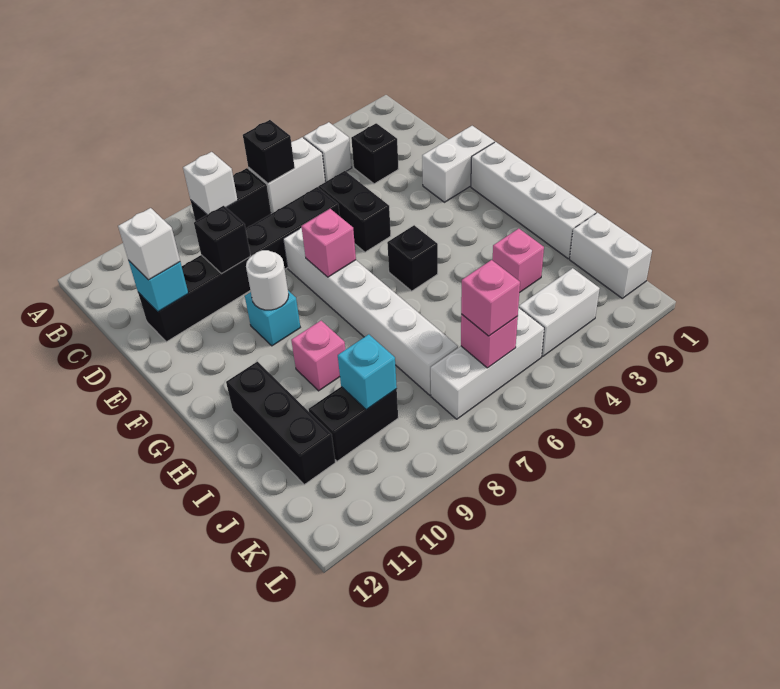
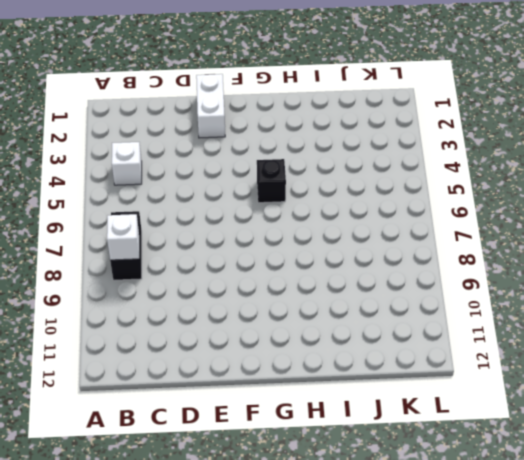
none -> white brick B5:B6 level 1
none -> black brick C3 level 1
none -> black brick D5:E5 level 1

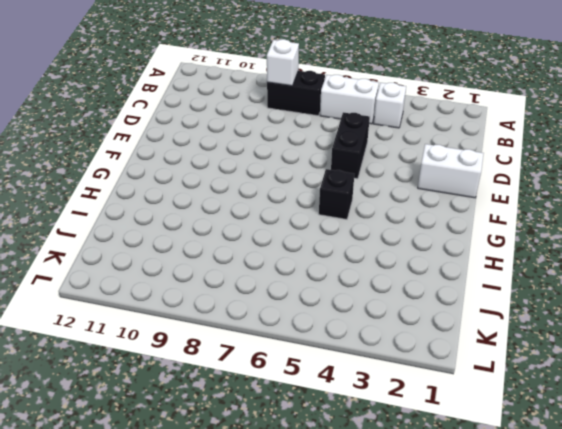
none -> black brick C3 level 1
none -> black brick D6:D11 level 1
none -> white brick E7:J7 level 1

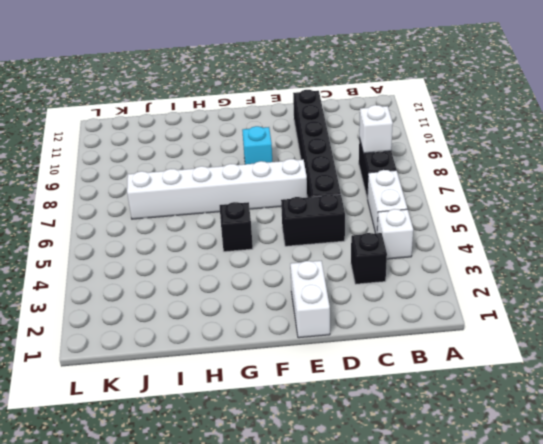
none -> white brick F1:I1 level 1
none -> pink brick H9 level 1
none -> black brick H11:J11 level 1

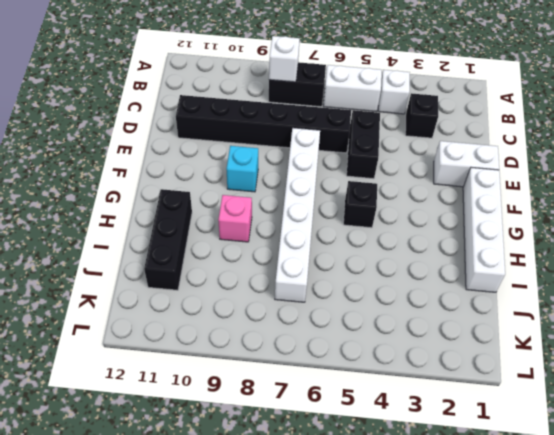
none -> pink brick I3 level 1
none -> white brick J1:K1 level 1
none -> black brick J9:J10 level 1

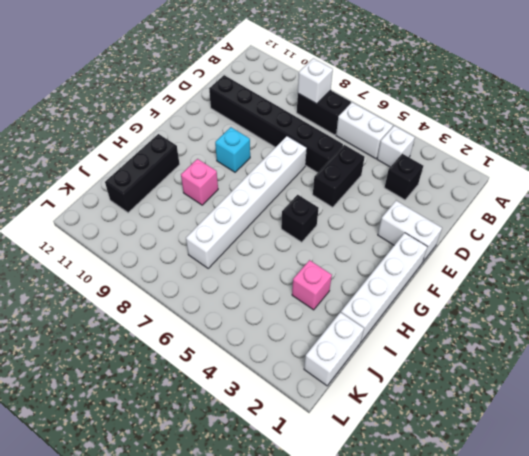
none -> black brick J9:J10 level 1
none -> white brick K3:K4 level 1
none -> white brick K5:K7 level 1

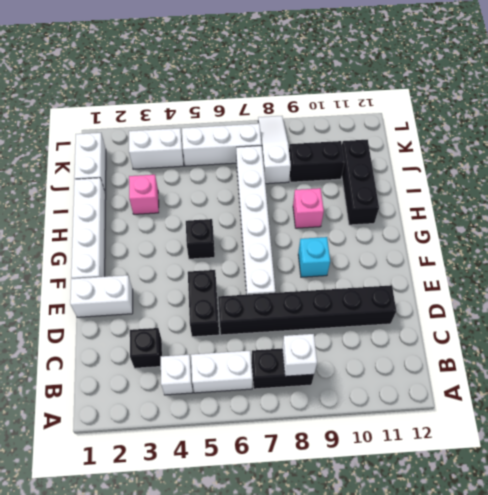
white slope J8:L8 level 1 top J -> none
none -> black brick B6 level 2
none -> black brick D9 level 2
none -> cyan brick D11 level 2

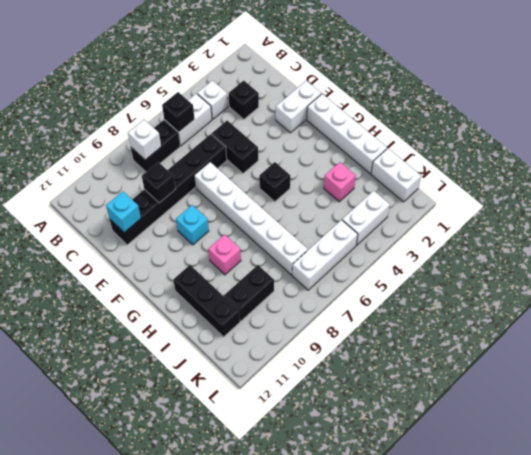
none -> pink brick F7 level 2
none -> white round brick F9 level 2
none -> cyan brick J9 level 2

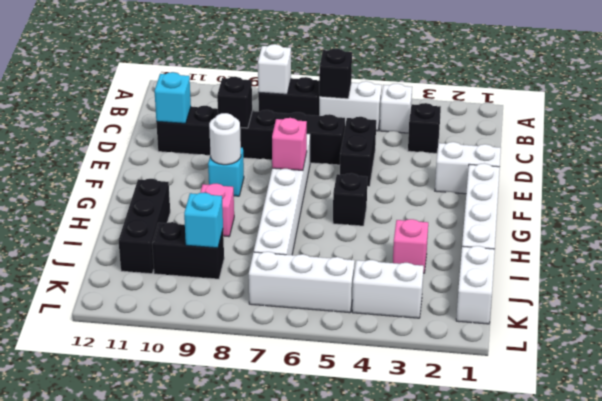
none -> pink brick K6 level 2
none -> white brick D11 level 3
none -> pink brick K6 level 3

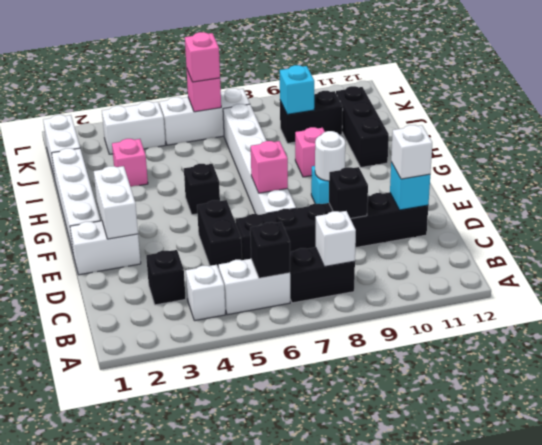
white brick E2:F2 level 2 -> none

